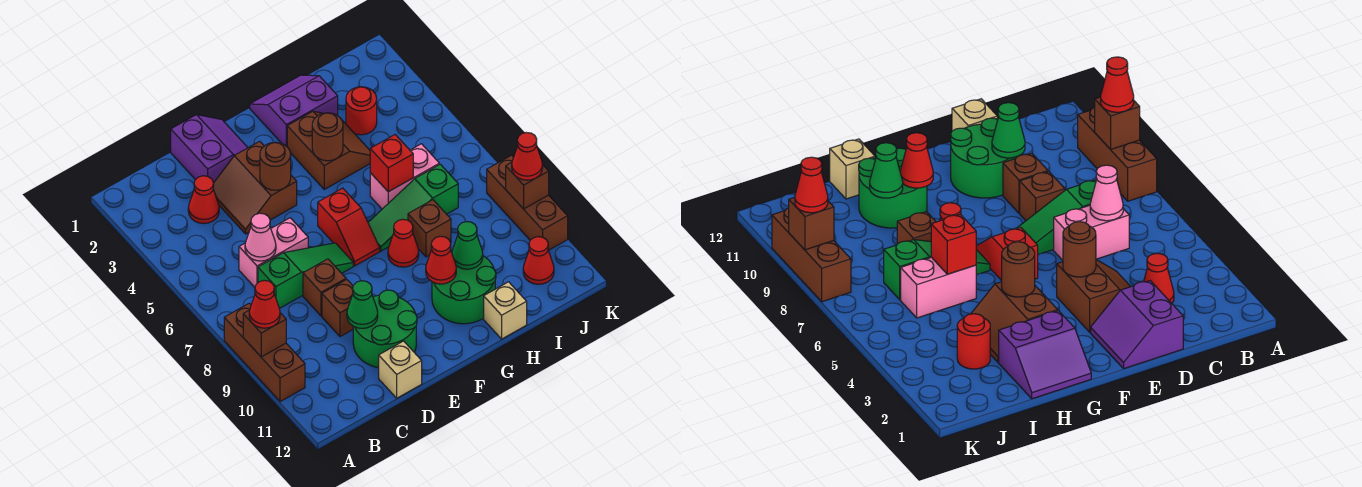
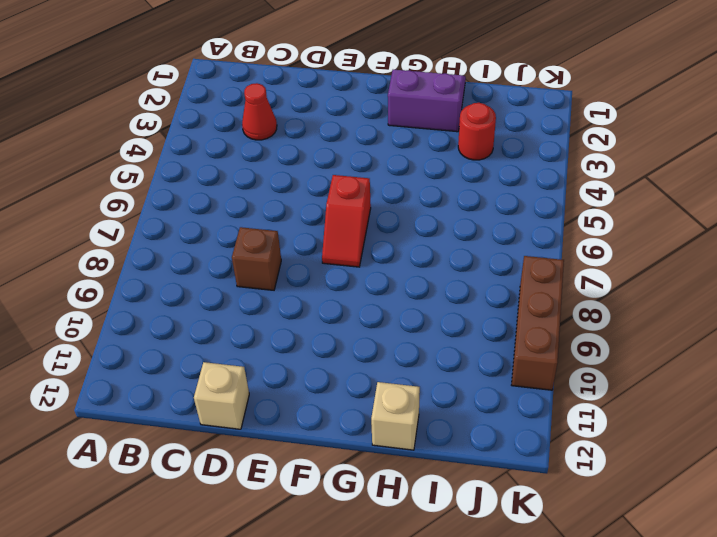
none -> brown brick A8:A10 level 1
none -> pink brick C6:D6 level 1
none -> green slope C7:E7 level 1 top C
none -> purple slope D1:E2 level 1 top D

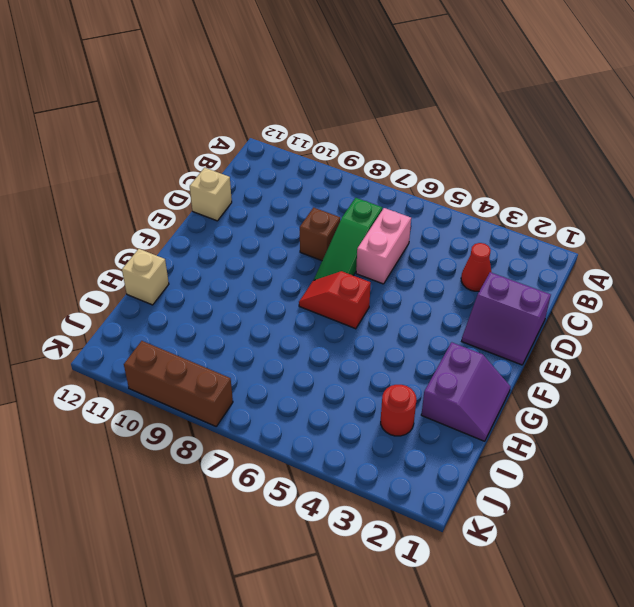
none -> brown brick A8:A10 level 1
none -> brown slope D3:E4 level 1 top E
none -> brown brick D9 level 1
none -> green round brick D10:E11 level 1

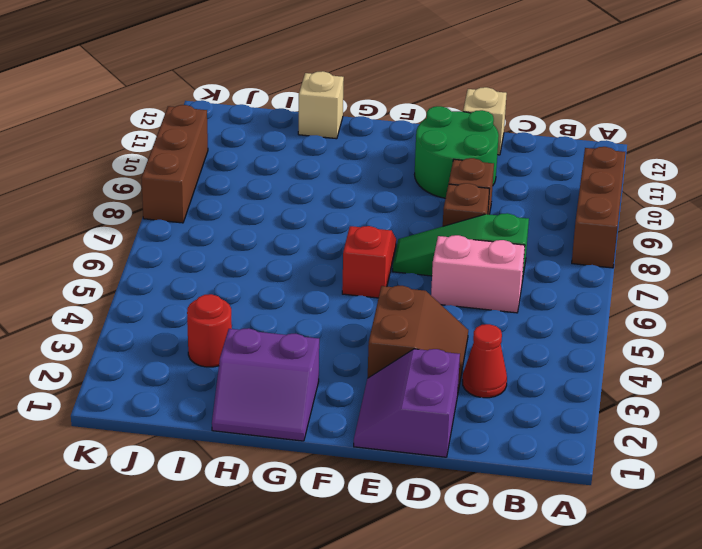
none -> brown slope G3:H4 level 1 top G
none -> green slope G7:I7 level 1 top I
none -> red cone G8 level 1
none -> green round brick G10:H11 level 1

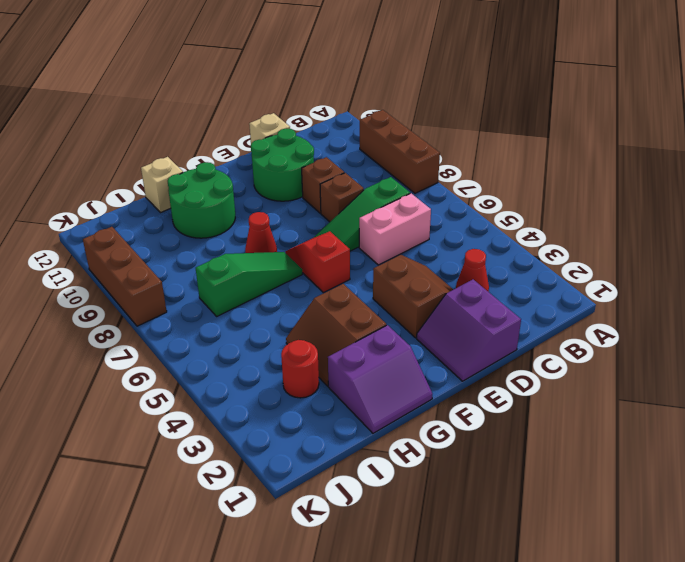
none -> pink brick H6:I6 level 1
none -> brown brick H8 level 1
none -> red cone J11 level 1
none -> brown brick A9 level 2

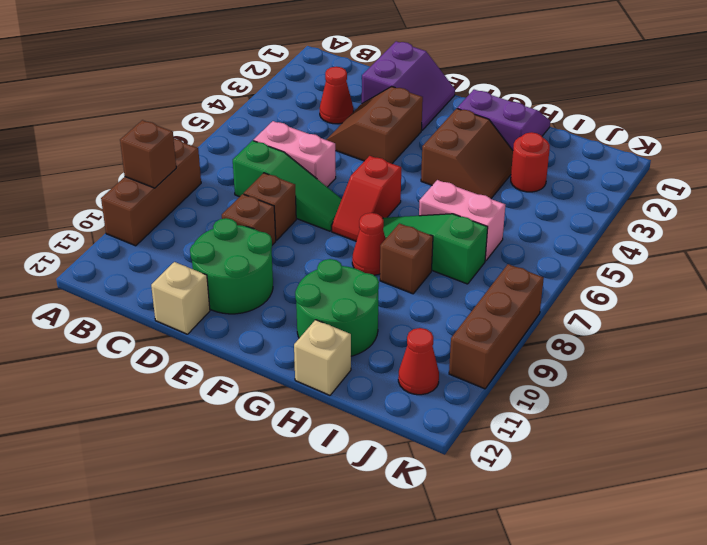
none -> pink cone C6 level 2
none -> green cone D10 level 2
none -> brown round brick E4 level 2
none -> brown round brick G4 level 2

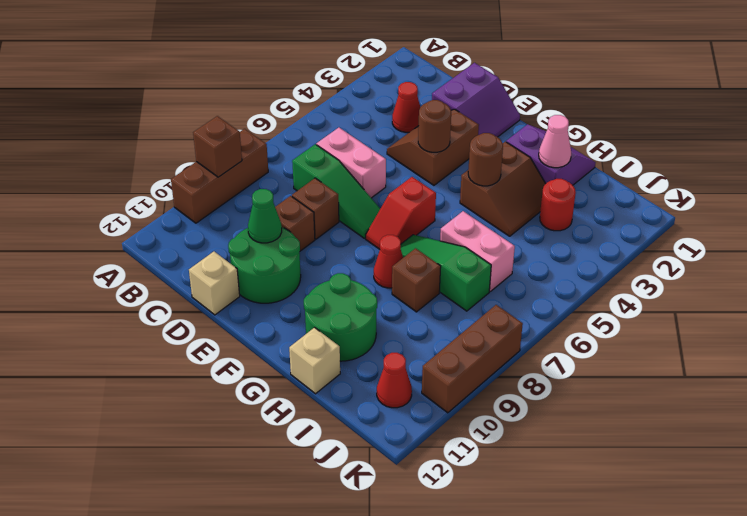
pink cone H2 level 2 -> pink cone C6 level 2
none -> red cone G10 level 2
none -> red brick H6 level 2
none -> green cone H10 level 2
none -> brown brick K9 level 2

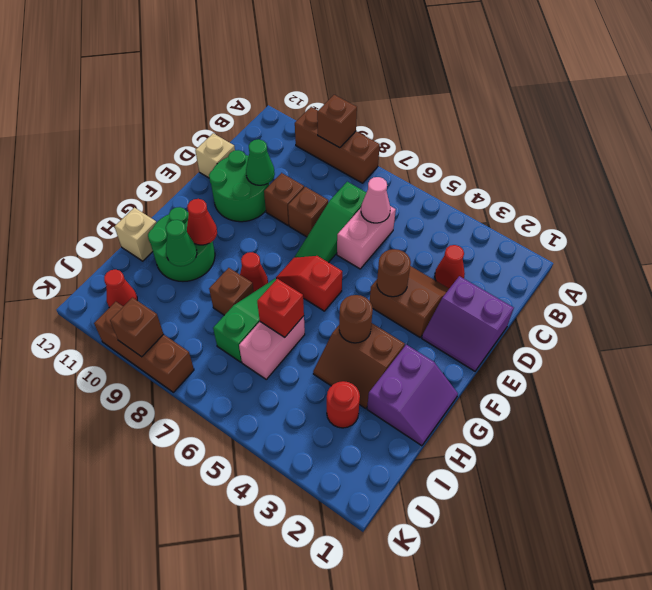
none -> red cone A9 level 3
none -> red cone K9 level 3

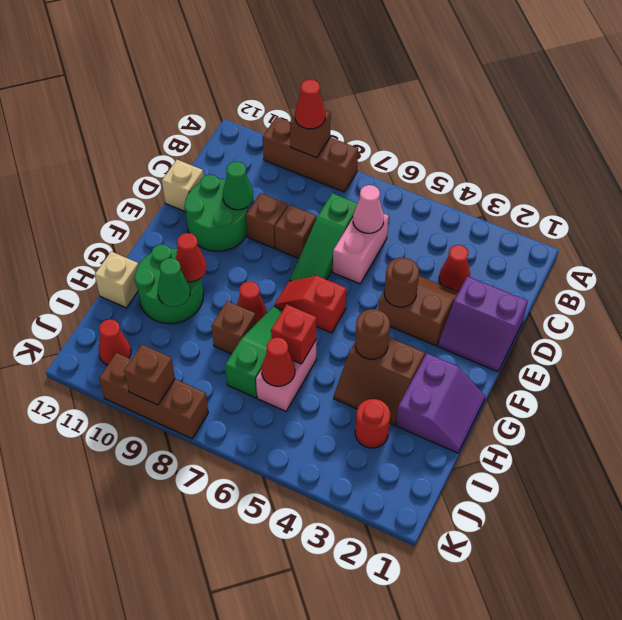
red cone I6 level 2 -> red cone K9 level 3

